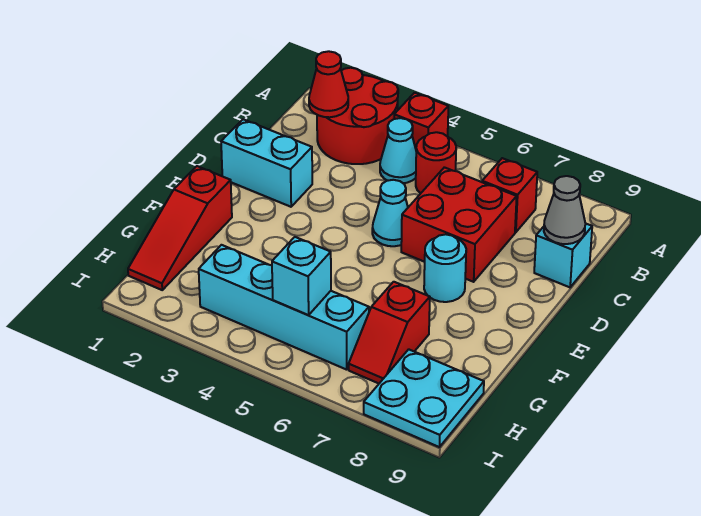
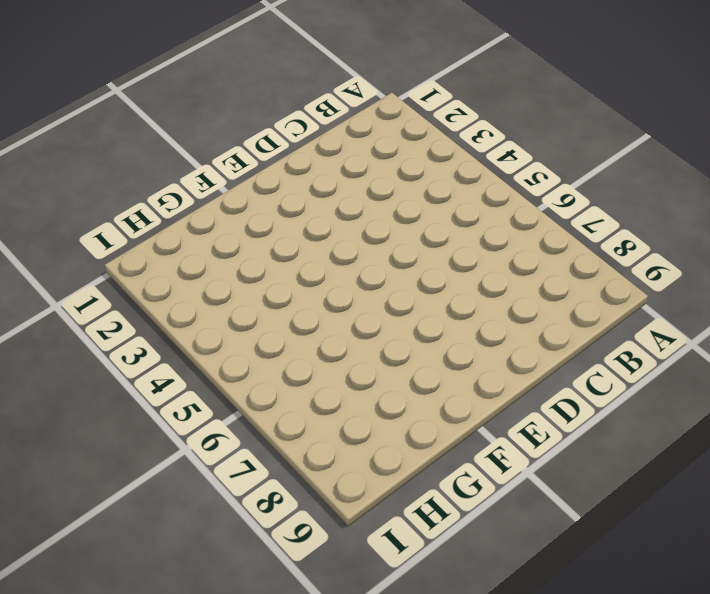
none -> red round brick A2:B3 level 1
none -> red brick A4 level 1
none -> cyan cone B4 level 1

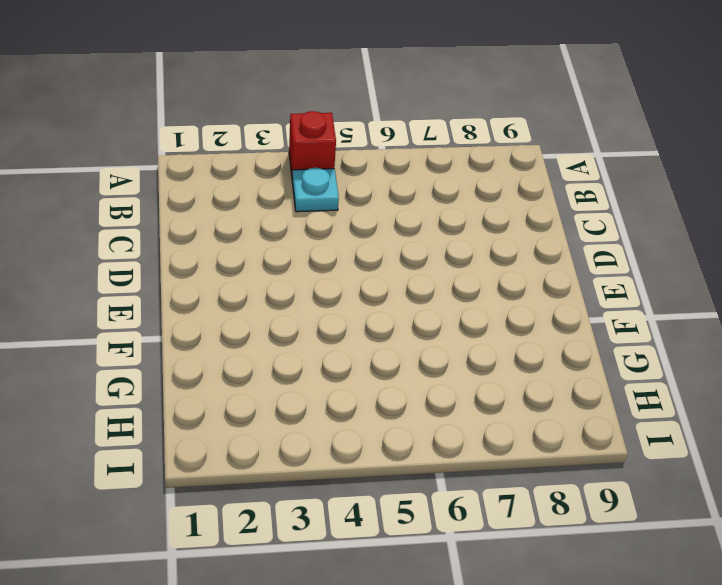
cyan plate B4 level 1 -> cyan cone B4 level 1
none -> red round brick A2:B3 level 1
none -> red round brick B5 level 1
none -> red brick B7 level 1

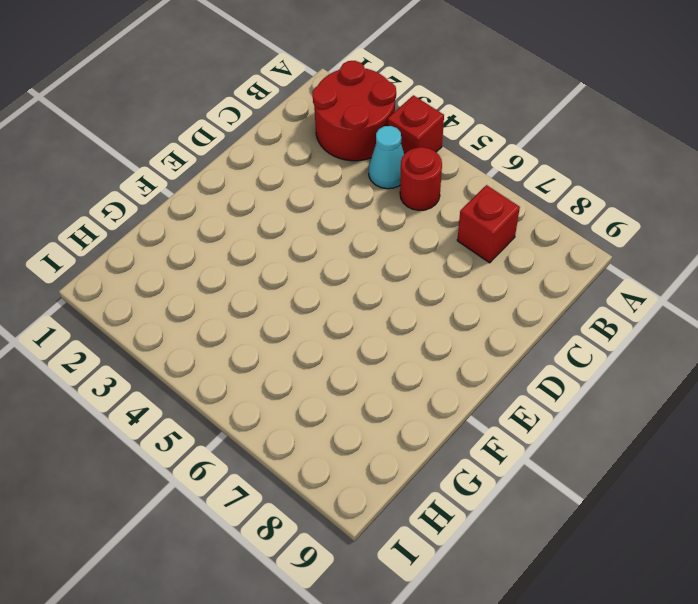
none -> red brick C6:D7 level 1
none -> cyan brick C9 level 1
none -> cyan brick D1:D2 level 1

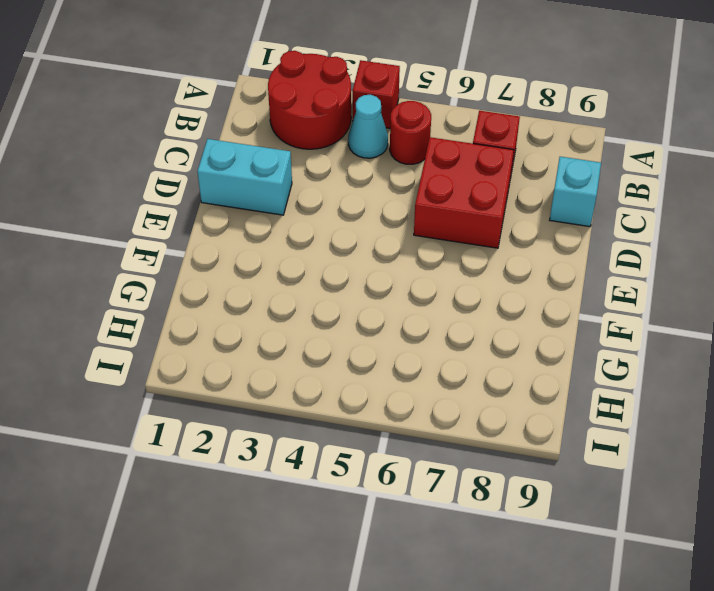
none -> cyan cone D5 level 1
none -> cyan round brick E7 level 1
none -> red slope F1:H1 level 1 top F

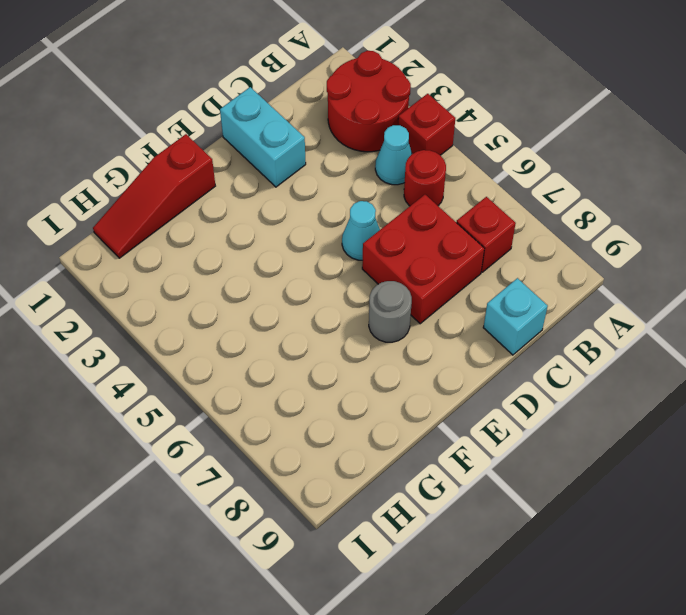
grey round brick E7 level 1 -> cyan round brick E7 level 1
none -> red slope G7:H7 level 1 top G
none -> cyan brick H3:H6 level 1
none -> cyan plate H8:I9 level 1

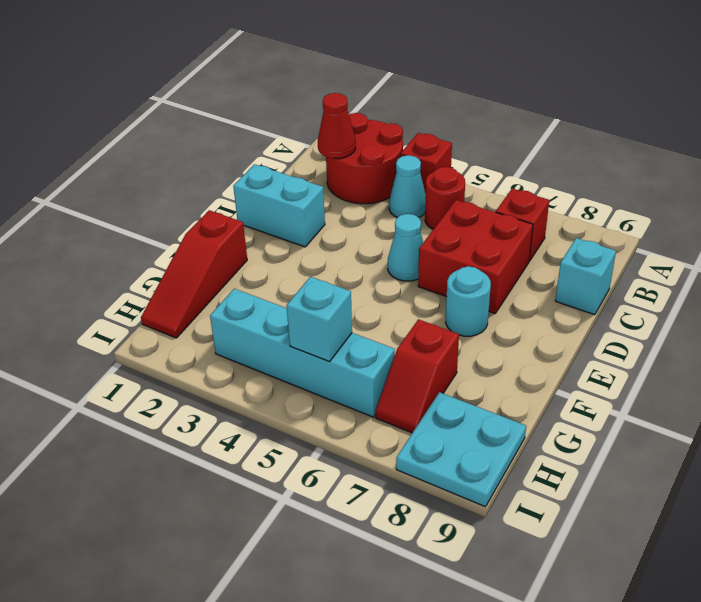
none -> grey cone C9 level 2

